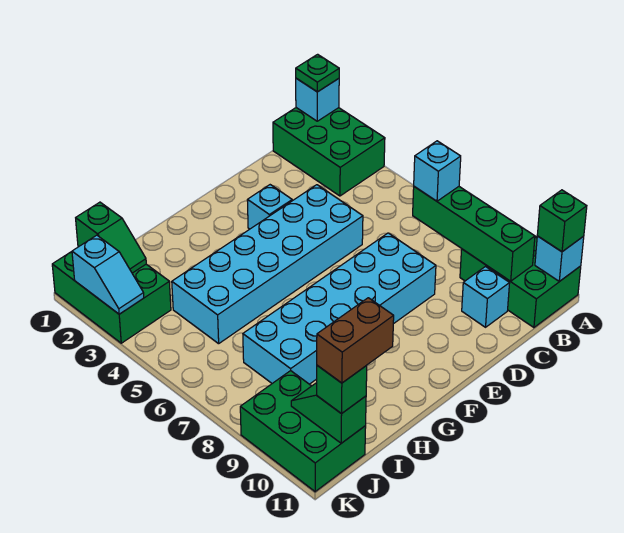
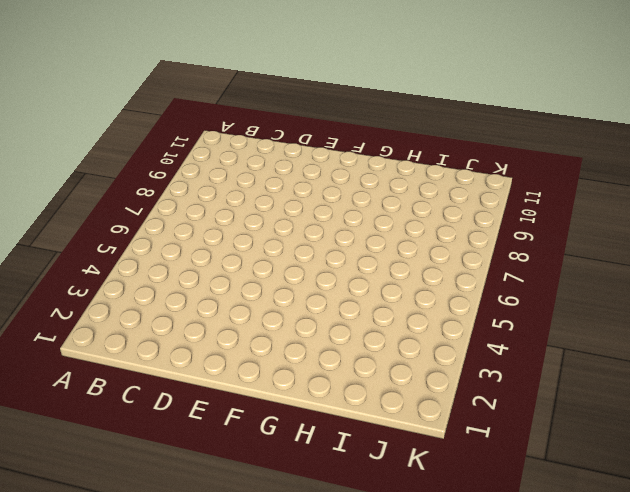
none -> green brick A1:B3 level 1
none -> green brick A9:B11 level 1
none -> cyan brick C10 level 1

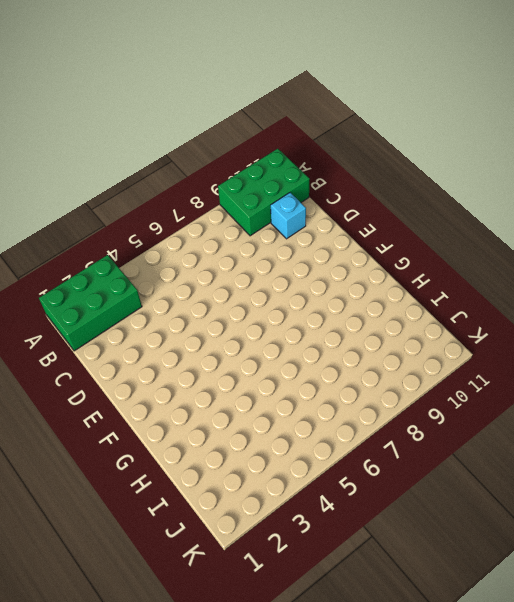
none -> cyan brick D4:I5 level 1
none -> cyan brick D7:I8 level 1
none -> cyan brick E3 level 1

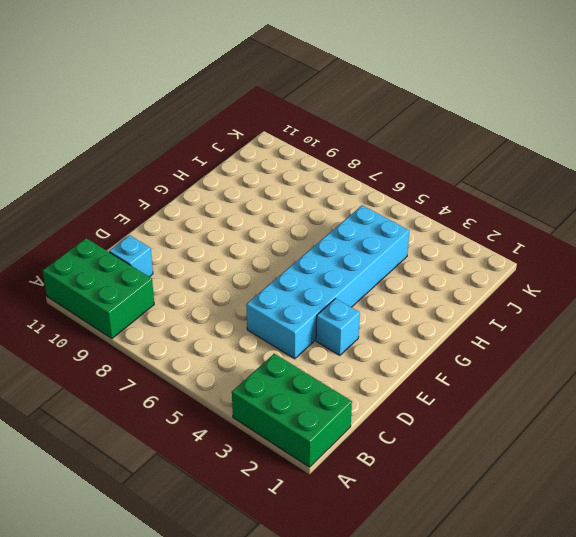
none -> cyan brick D7:I8 level 1
none -> green brick J1:K3 level 1
none -> green brick J9:K11 level 1

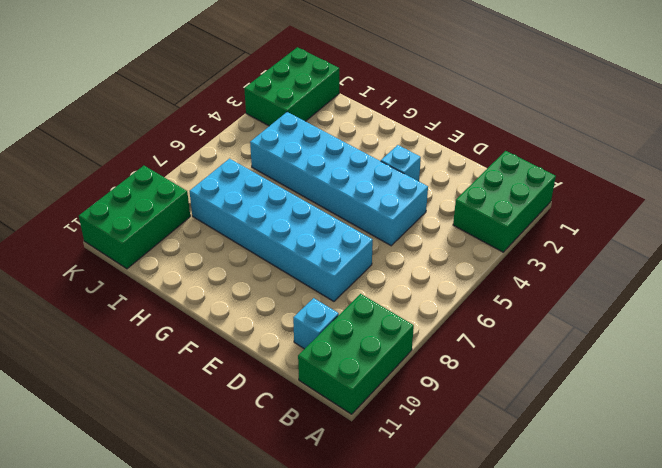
none -> cyan brick A1 level 2
none -> cyan brick A11 level 2
none -> green brick B7:B10 level 2

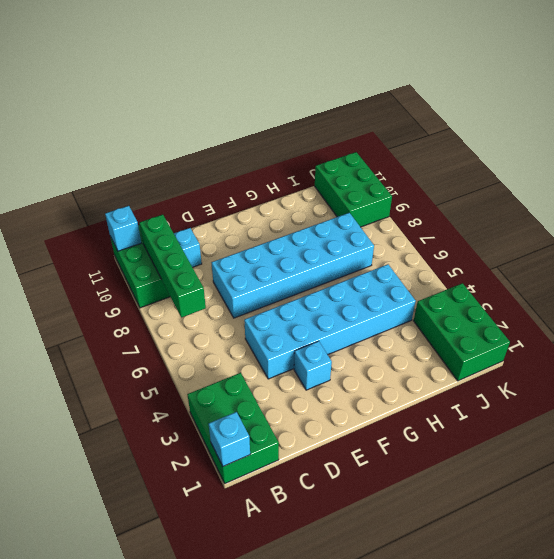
none -> green slope J1:J2 level 2 top 1
none -> green slope J10:J11 level 2 top 11
none -> cyan slope K2:K3 level 2 top 2

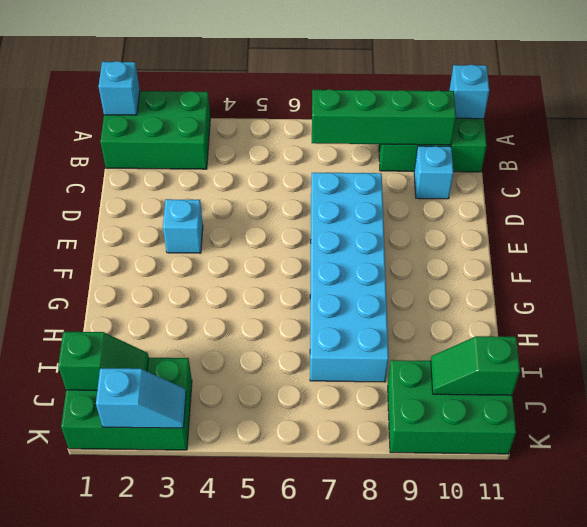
none -> cyan brick D4:I5 level 1
none -> green plate A1 level 3
none -> green brick A11 level 3

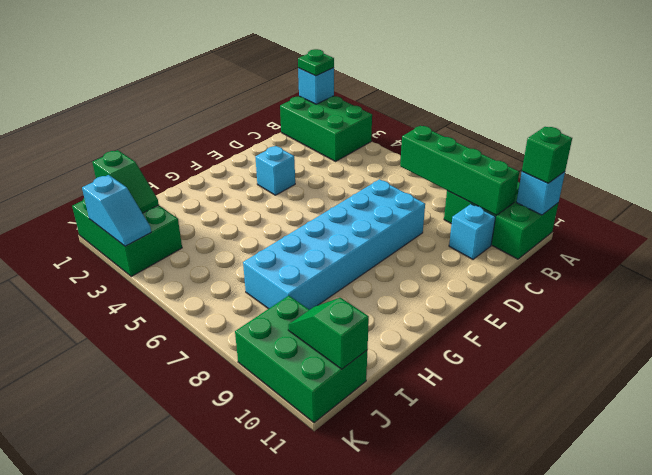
none -> cyan brick D4:I5 level 1
none -> cyan brick B7 level 3
none -> green brick J11 level 3

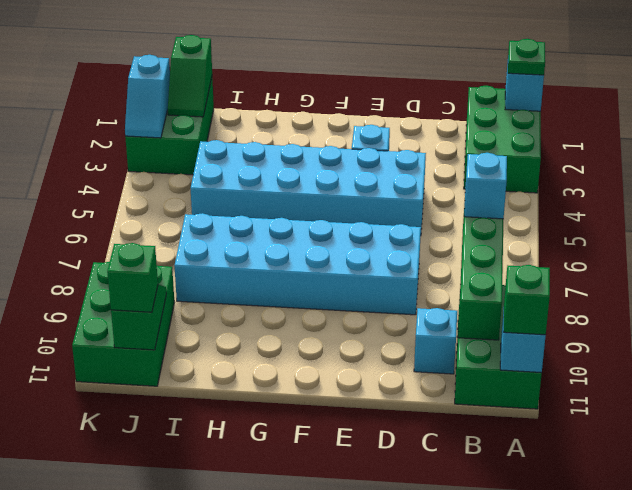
none -> brown brick I11:J11 level 4

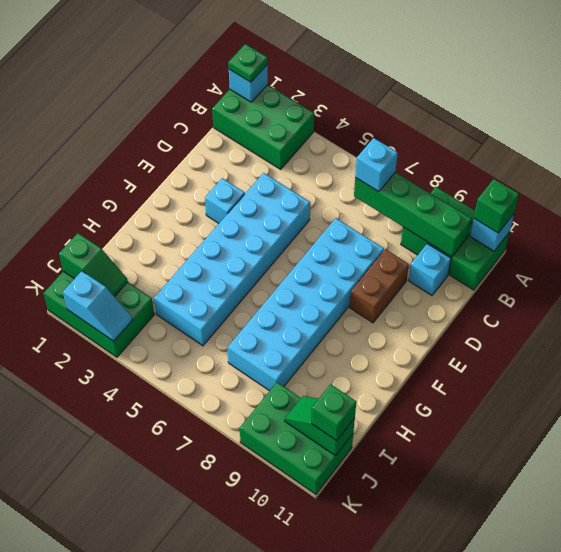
brown brick D9:E9 level 1 -> brown brick I11:J11 level 4

